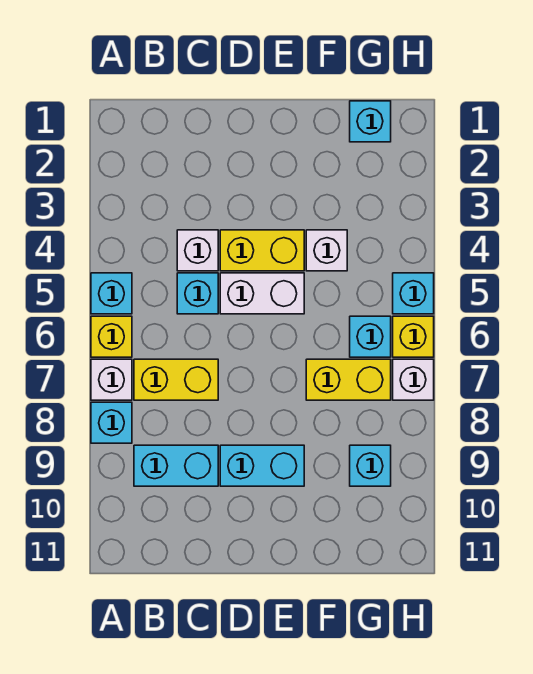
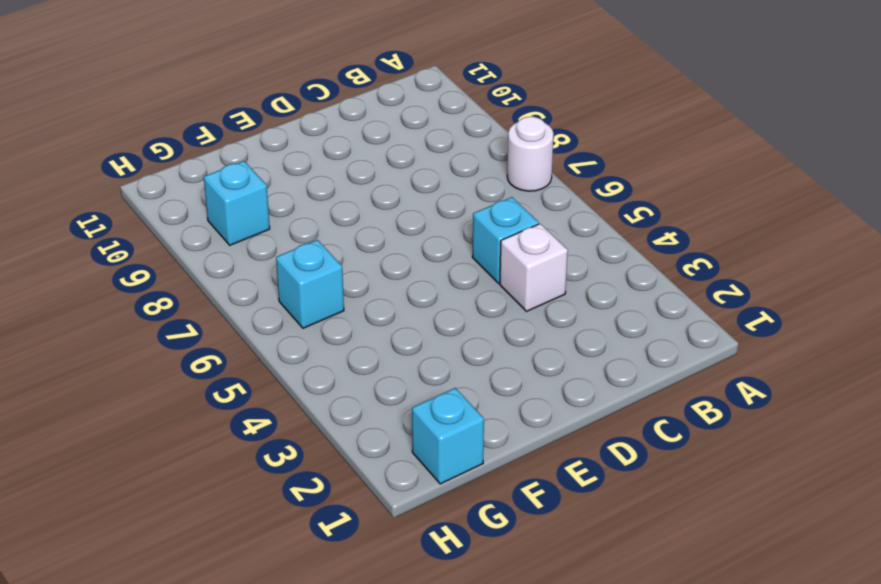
white round brick A7 level 1 -> white brick A7 level 1
none -> cyan brick A5 level 1
none -> yellow brick A6 level 1
none -> cyan brick A8 level 1

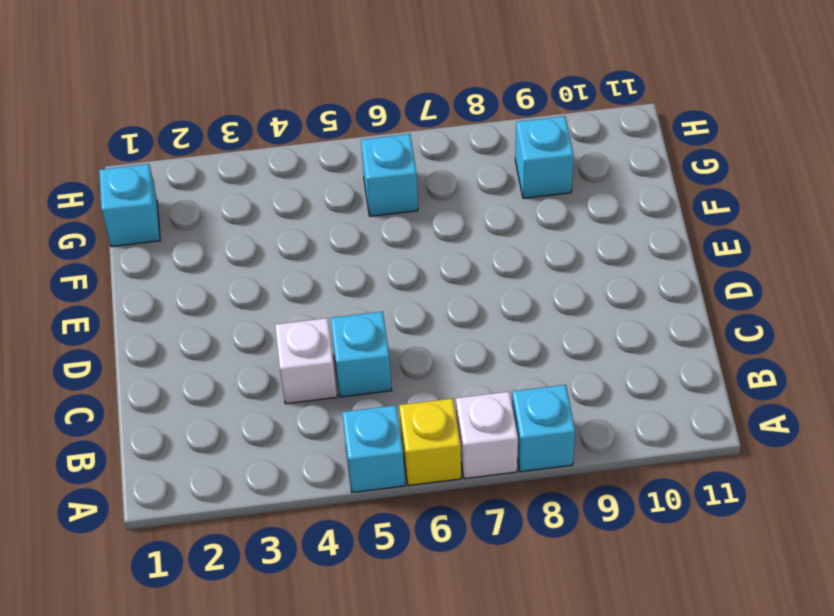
none -> yellow brick B7:C7 level 1
none -> cyan brick B9:C9 level 1
none -> yellow brick D4:E4 level 1

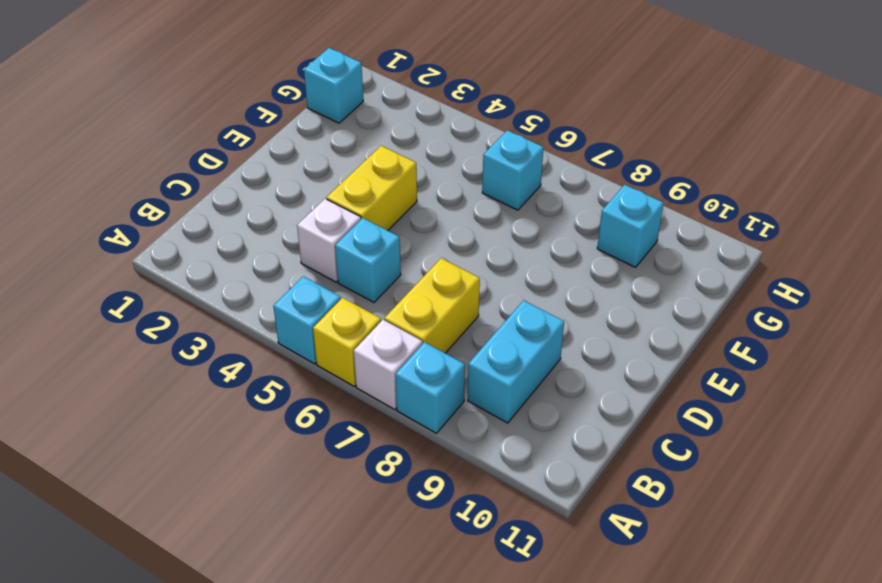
none -> white brick D5:E5 level 1
none -> cyan brick D9:E9 level 1
none -> white brick F4 level 1

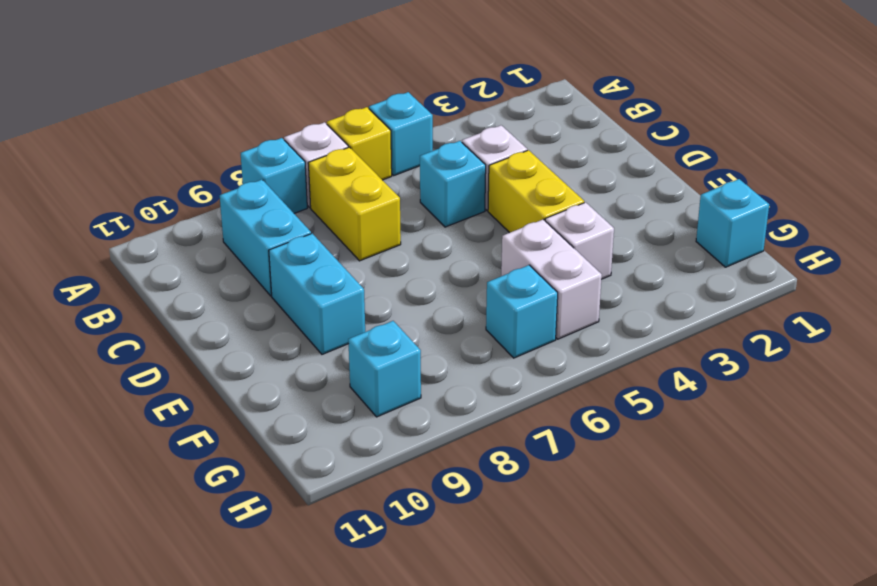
white brick F5:G5 level 1 -> white brick D5:E5 level 1
none -> yellow brick F7:G7 level 1
none -> cyan brick H5 level 1
none -> yellow brick H6 level 1

